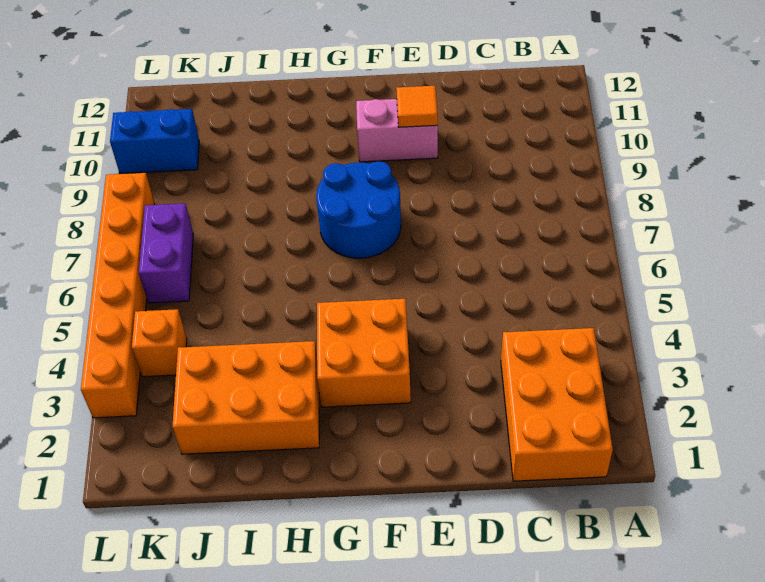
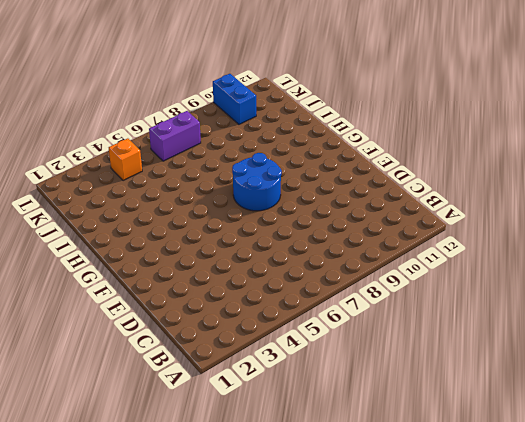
none -> orange brick B1:C3 level 1
none -> pink brick E10:F10 level 1

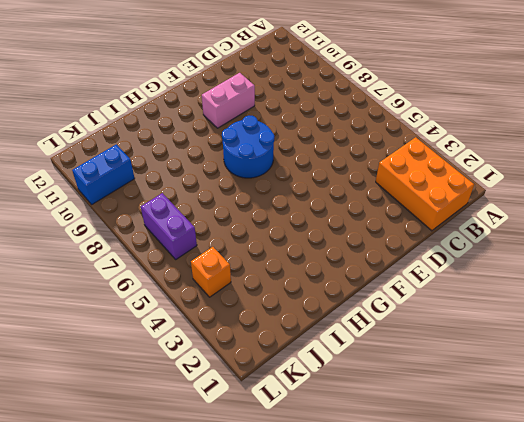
none -> orange brick F3:G4 level 1
none -> orange brick H2:J3 level 1

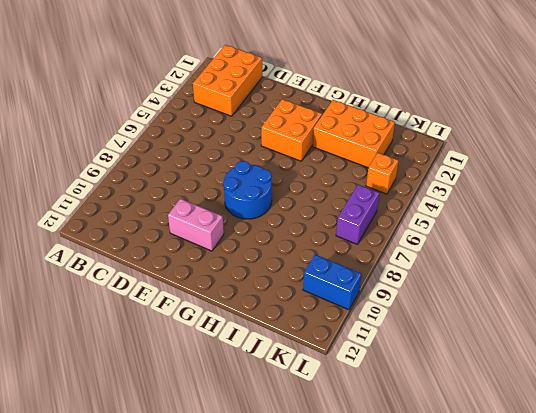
none -> orange brick L3:L8 level 1
none -> orange tile E10 level 2

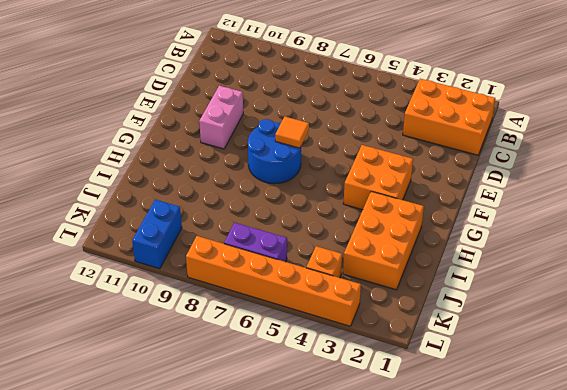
orange tile F7 level 2 -> orange tile E10 level 2

